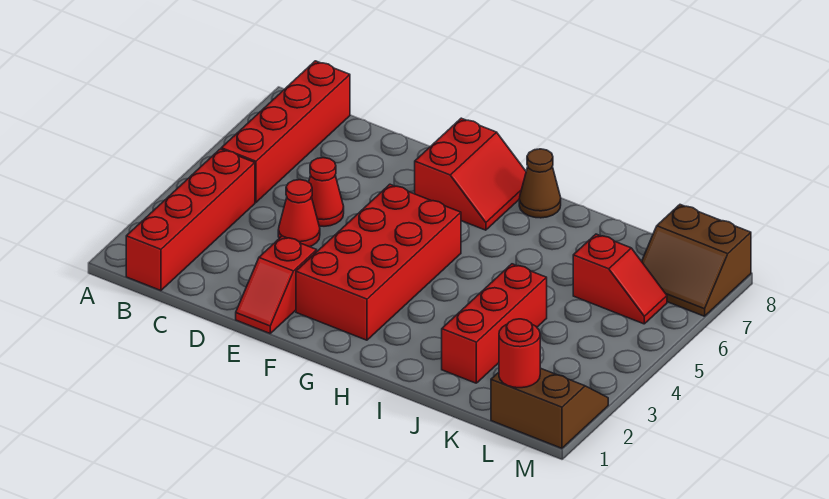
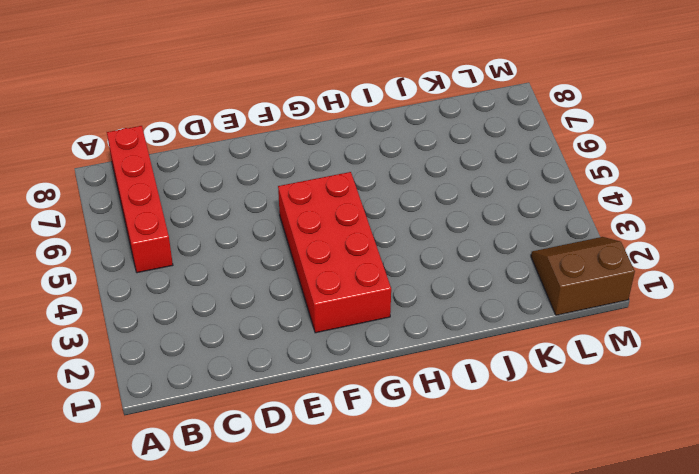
none -> red brick B1:B4 level 1
none -> red cone D4 level 1
none -> red cone D5 level 1

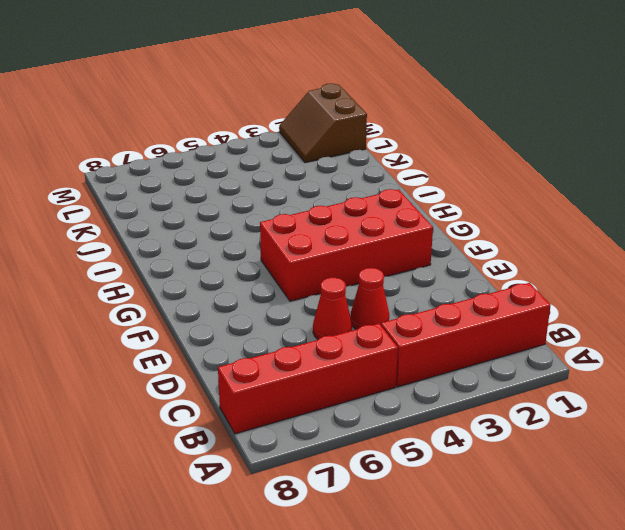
none -> red slope E1:E2 level 1 top 2
none -> red slope F7:G8 level 1 top F
none -> brown cone H8 level 1

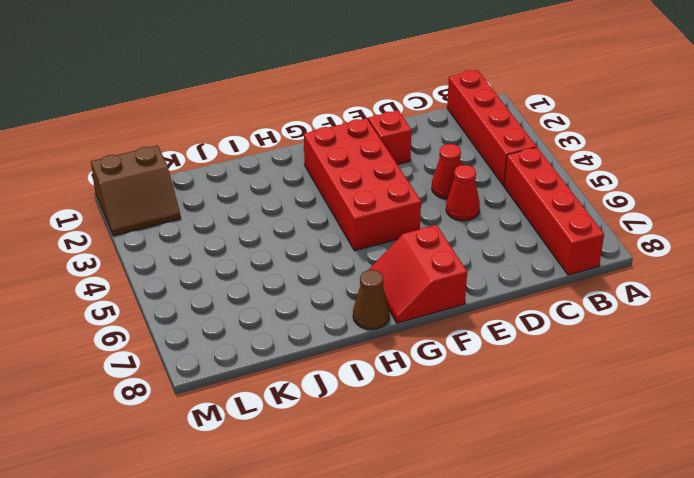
none -> red brick J2:J4 level 1
none -> red slope K6:L6 level 1 top K
none -> brown slope L7:M8 level 1 top 8

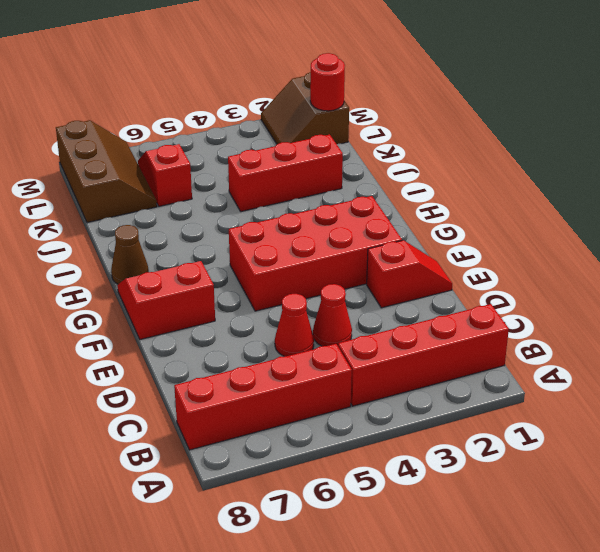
brown slope K7:M8 level 1 top 8 -> brown slope L7:M8 level 1 top 8

